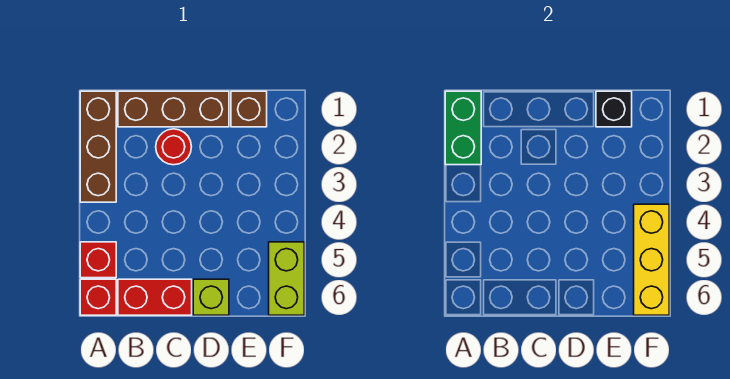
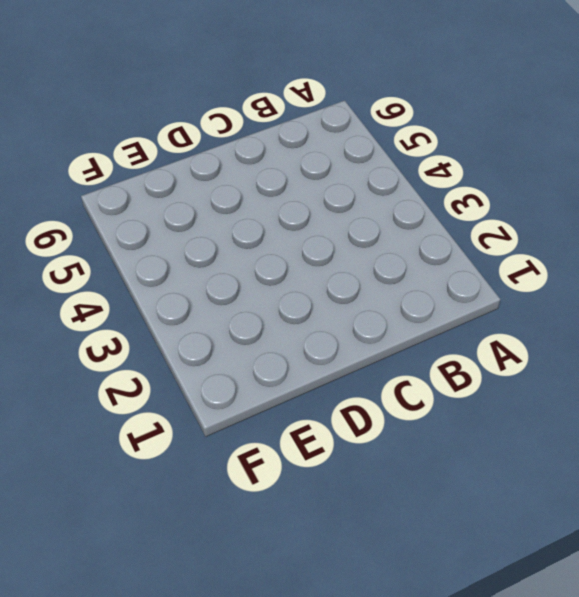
none -> brown brick A1:A3 level 1
none -> red brick A5 level 1
none -> red brick A6 level 1

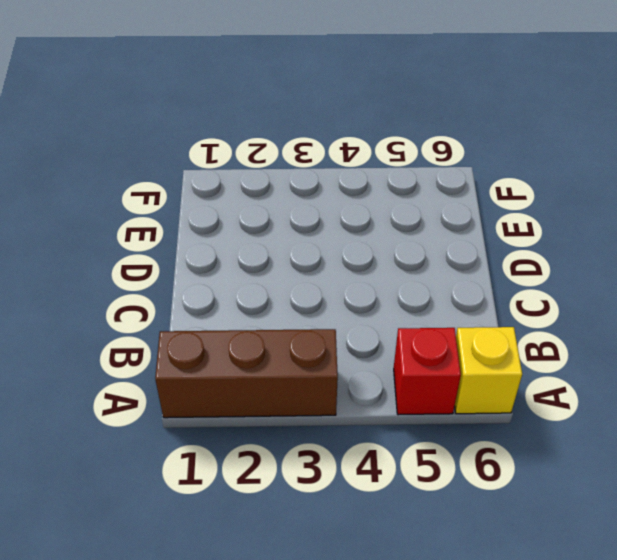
yellow brick A6 level 1 -> red brick A6 level 1
none -> brown brick B1:D1 level 1
none -> red brick B6:C6 level 1
none -> red round brick C2 level 1

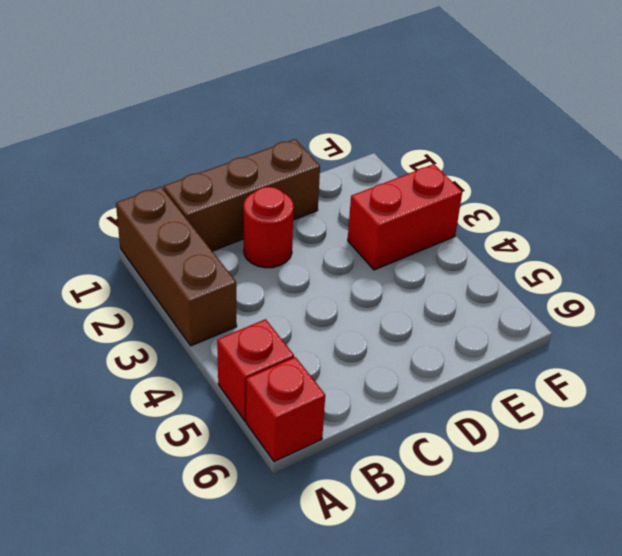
red brick E3:F3 level 1 -> red brick B6:C6 level 1
none -> lime brick D6 level 1
none -> brown brick E1 level 1
none -> lime brick F5:F6 level 1

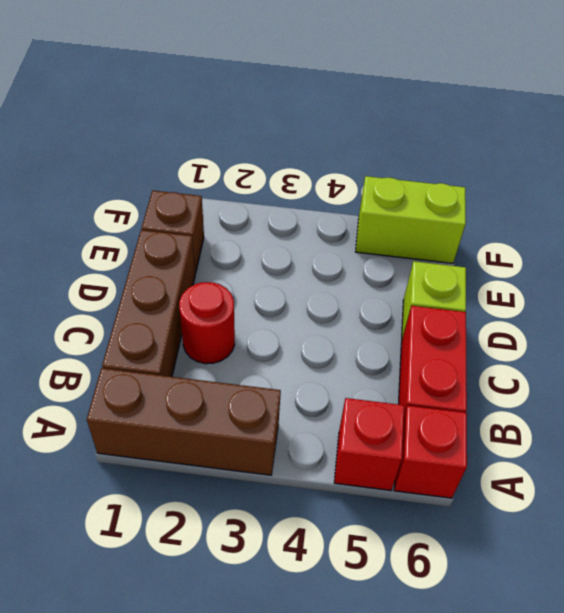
none -> green brick A1:A2 level 2
none -> black brick E1 level 2
none -> yellow brick F4:F6 level 2

